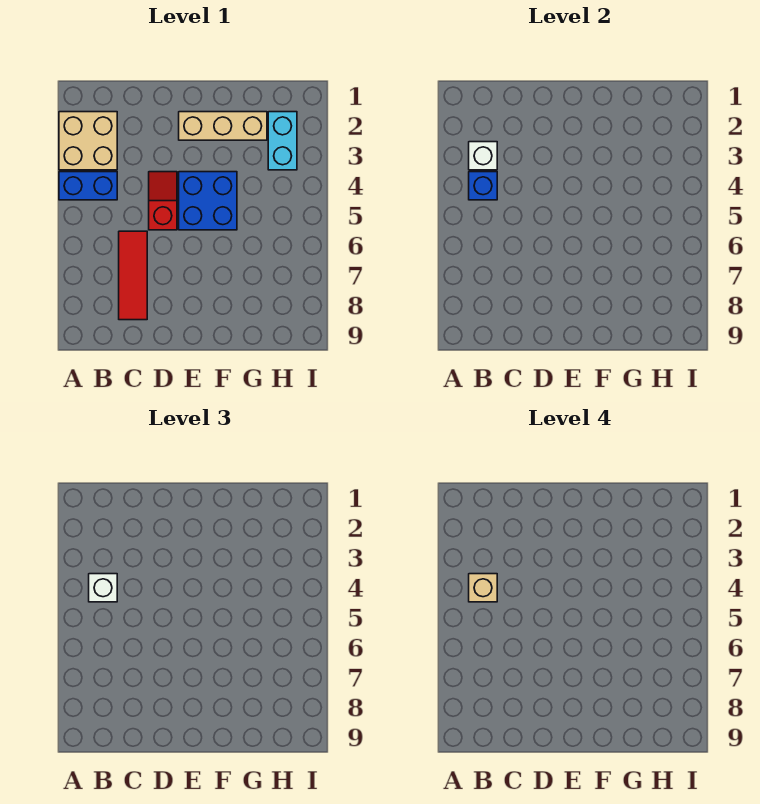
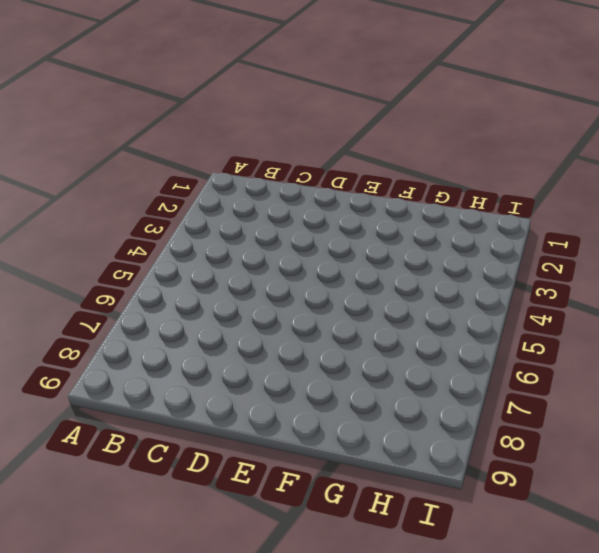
none -> tan brick A2:B3 level 1
none -> blue brick A4:B4 level 1

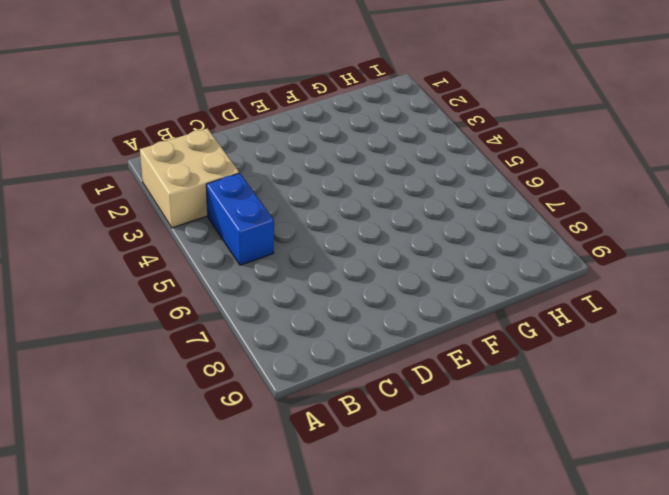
blue brick B4:B5 level 1 -> blue brick A4:B4 level 1
none -> red tile C6:C8 level 1
none -> red slope D4:D5 level 1 top 5

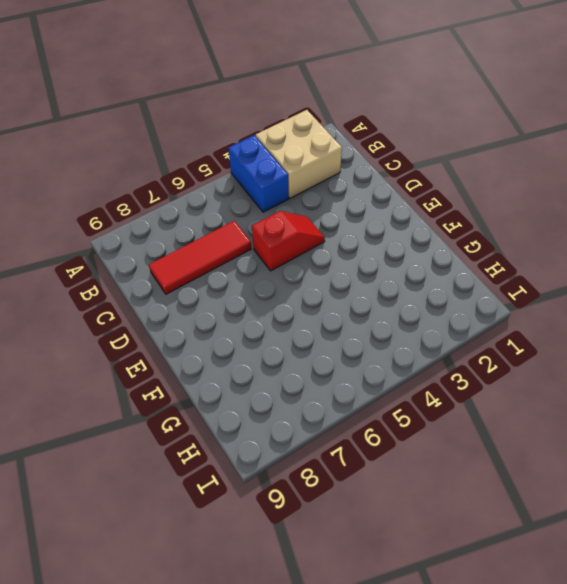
none -> tan brick E2:G2 level 1
none -> blue brick E4:F5 level 1

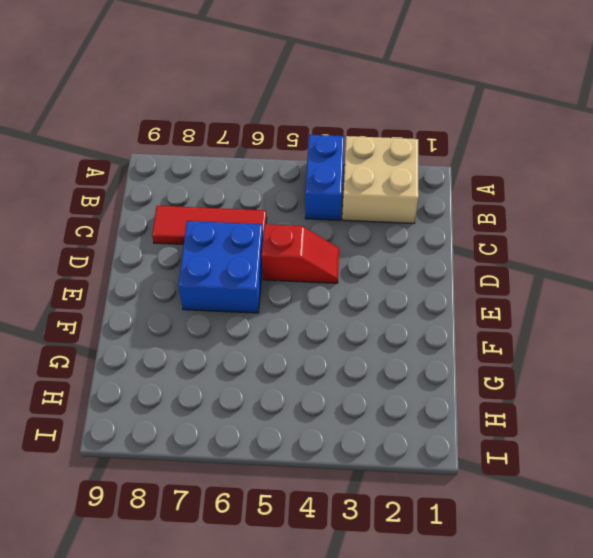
blue brick D6:E7 level 1 -> blue brick E4:F5 level 1
none -> tan brick E2:G2 level 1
none -> cyan brick H2:H3 level 1

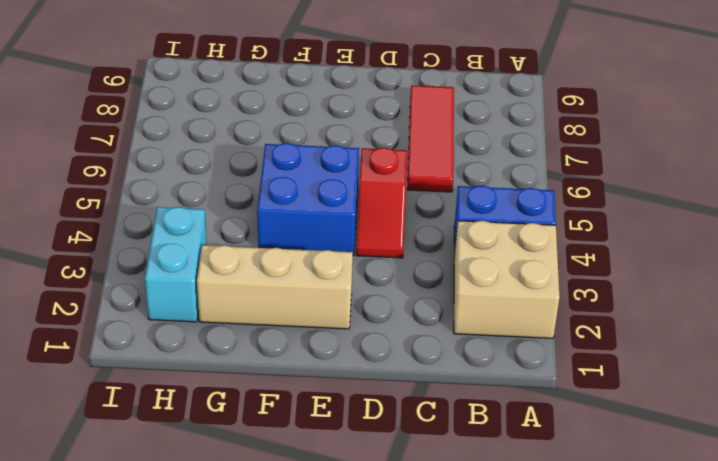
none -> white brick B3 level 2
none -> blue brick B4 level 2

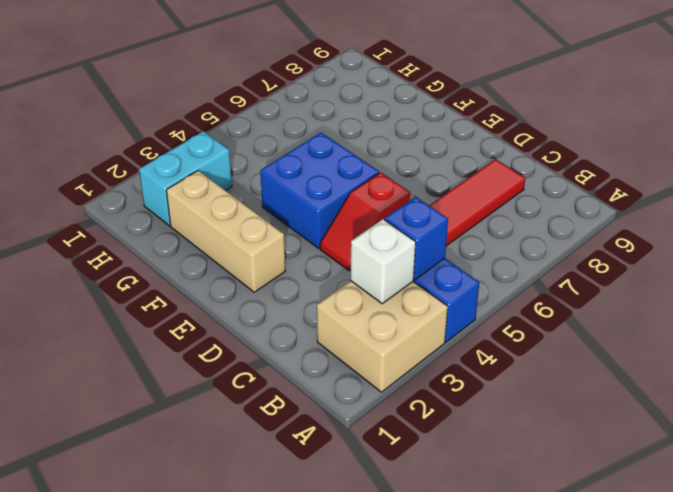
none -> white brick B4 level 3
none -> tan brick B4 level 4

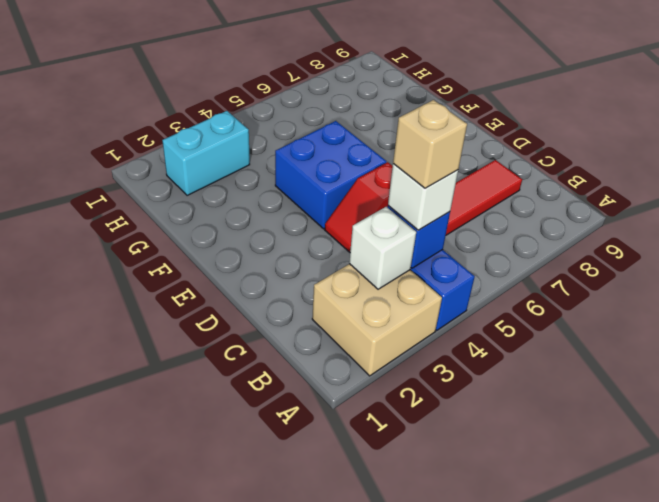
none -> tan brick E2:G2 level 1

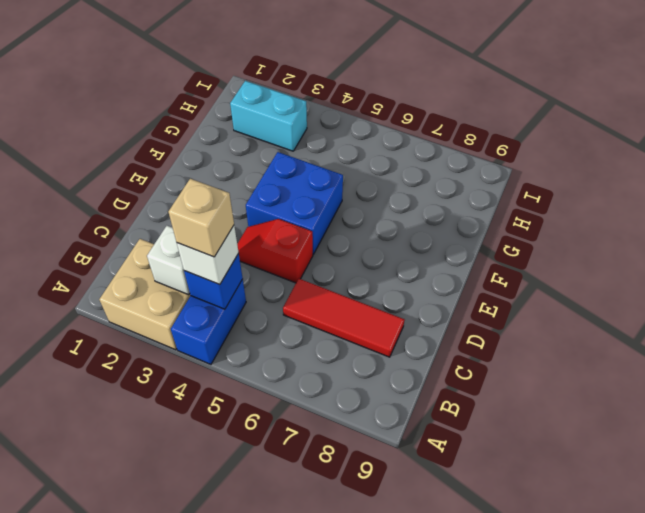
none -> tan brick E2:G2 level 1

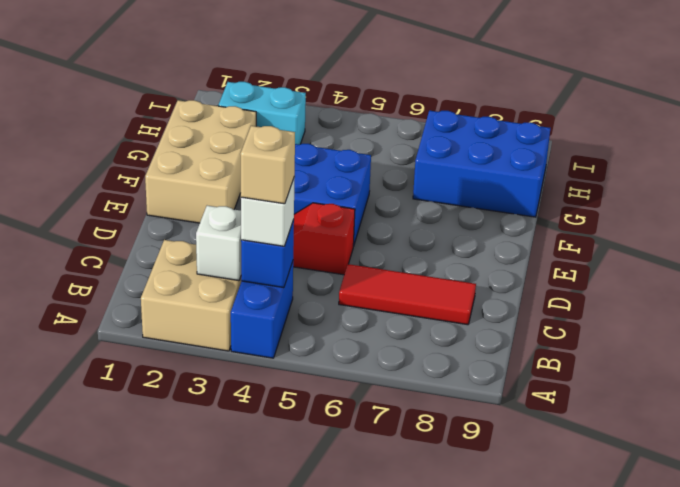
tan brick E1:G2 level 1 -> tan brick E2:G2 level 1
blue brick G7:H9 level 1 -> none

